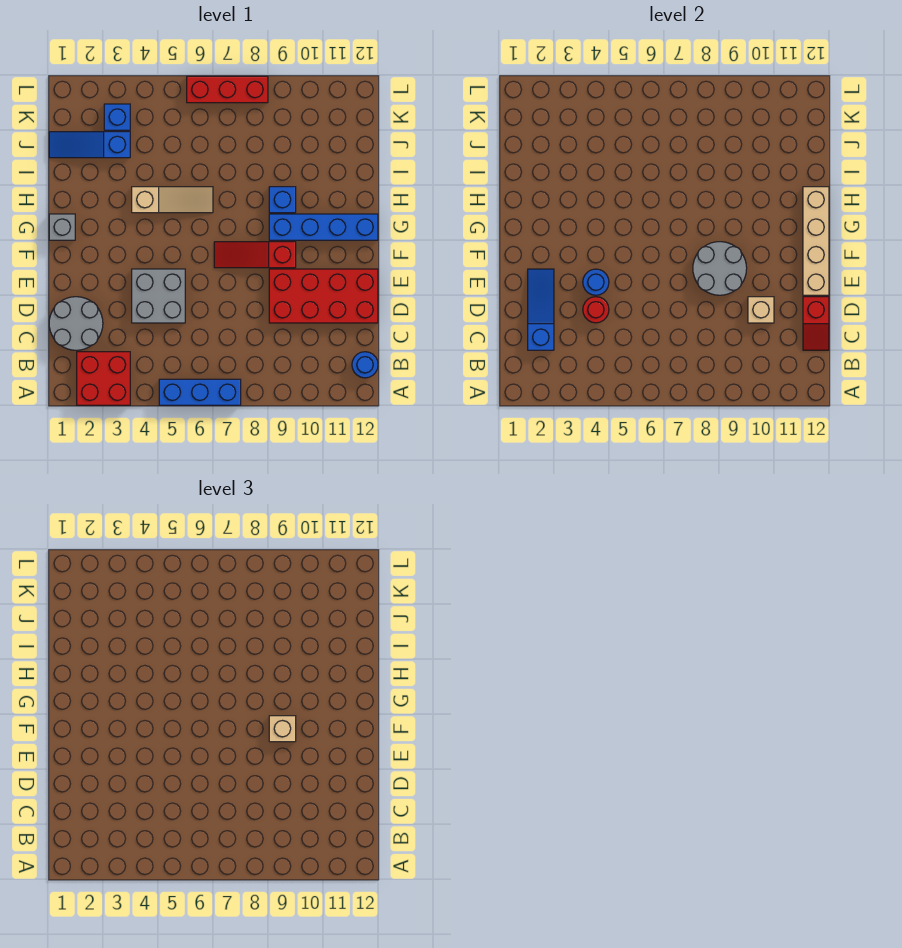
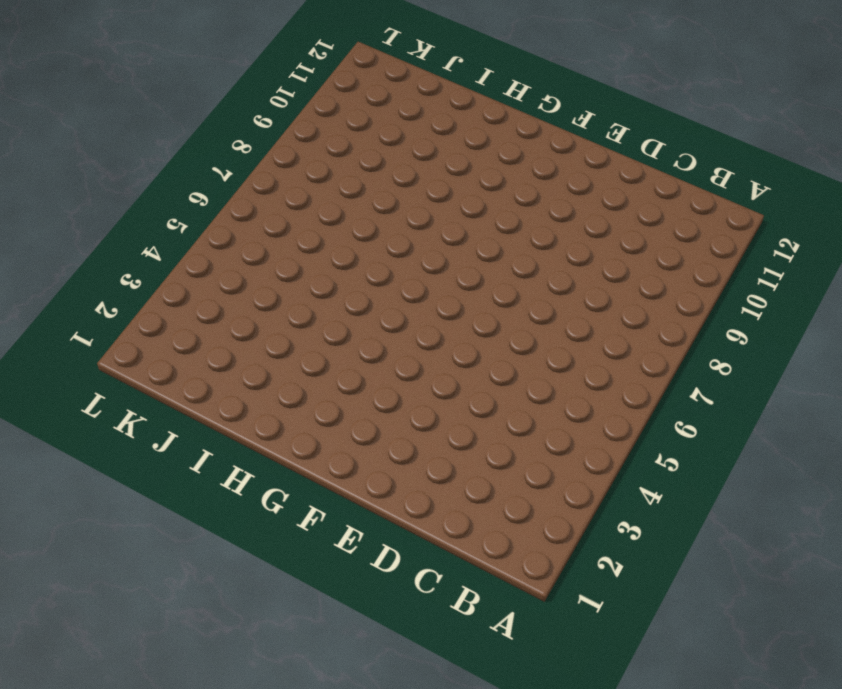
none -> red brick A2:B3 level 1
none -> blue brick A5:A7 level 1
none -> blue round brick B12 level 1

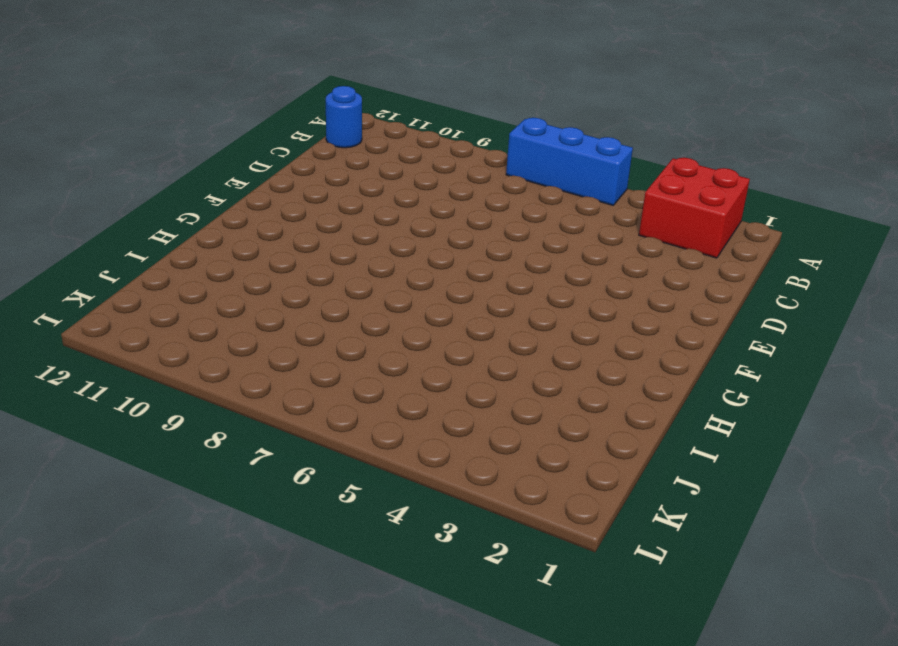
none -> grey round brick C1:D2 level 1
none -> grey brick D4:E5 level 1
none -> red brick D9:E12 level 1

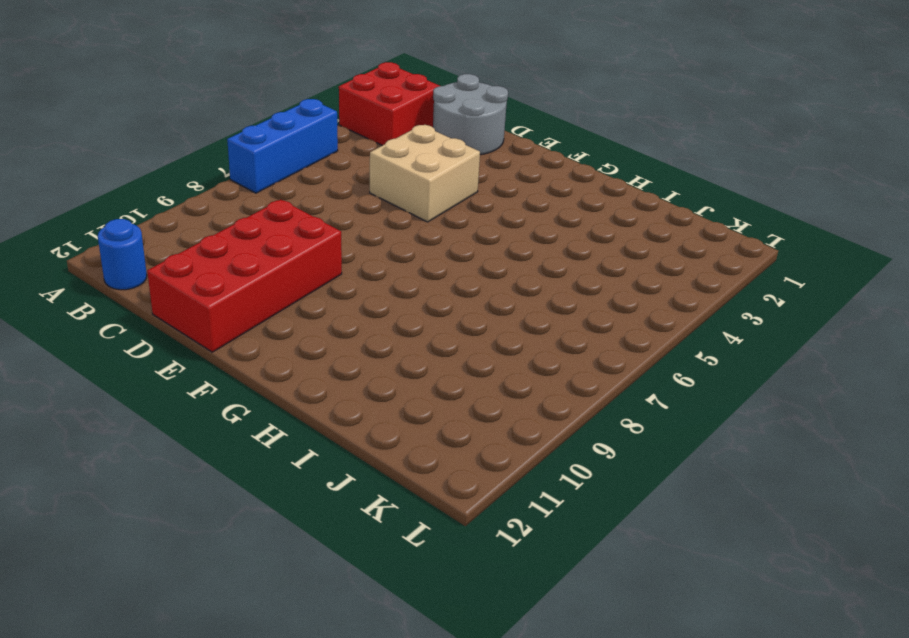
tan brick D4:E5 level 1 -> grey brick D4:E5 level 1
none -> red slope F7:F9 level 1 top 9
none -> grey brick G1 level 1
none -> blue brick G9:G12 level 1

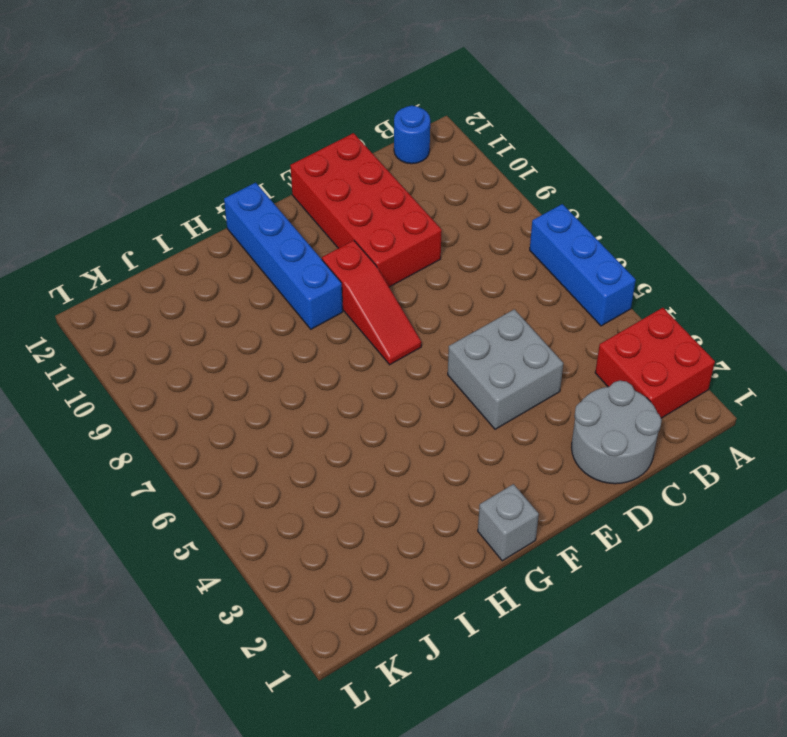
none -> tan slope H4:H6 level 1 top 4
none -> blue brick H9 level 1
none -> blue slope J1:J3 level 1 top 3

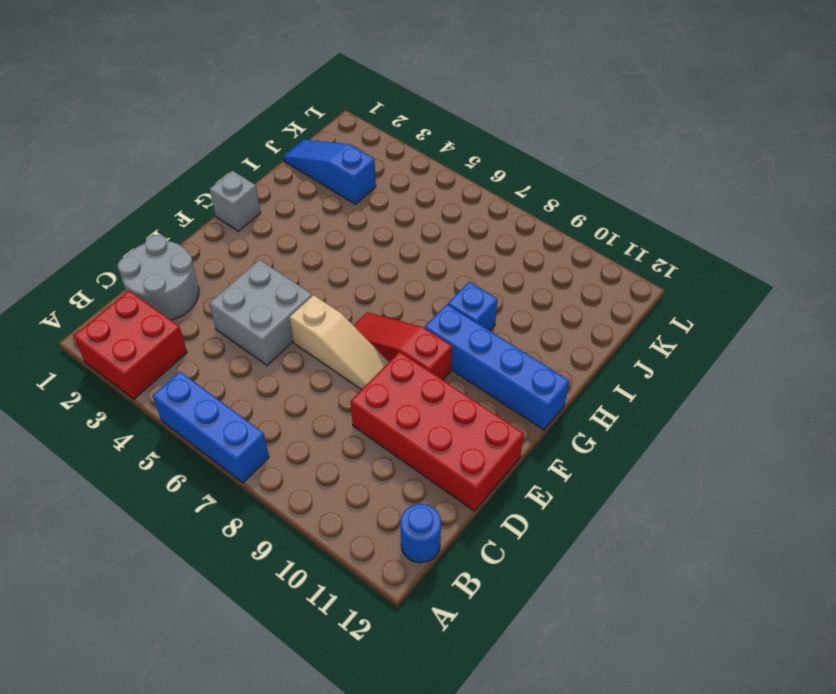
tan slope E6:E8 level 1 top 6 -> tan slope H4:H6 level 1 top 4
none -> blue brick K3 level 1
none -> red brick L6:L8 level 1
none -> blue slope C2:E2 level 2 top C

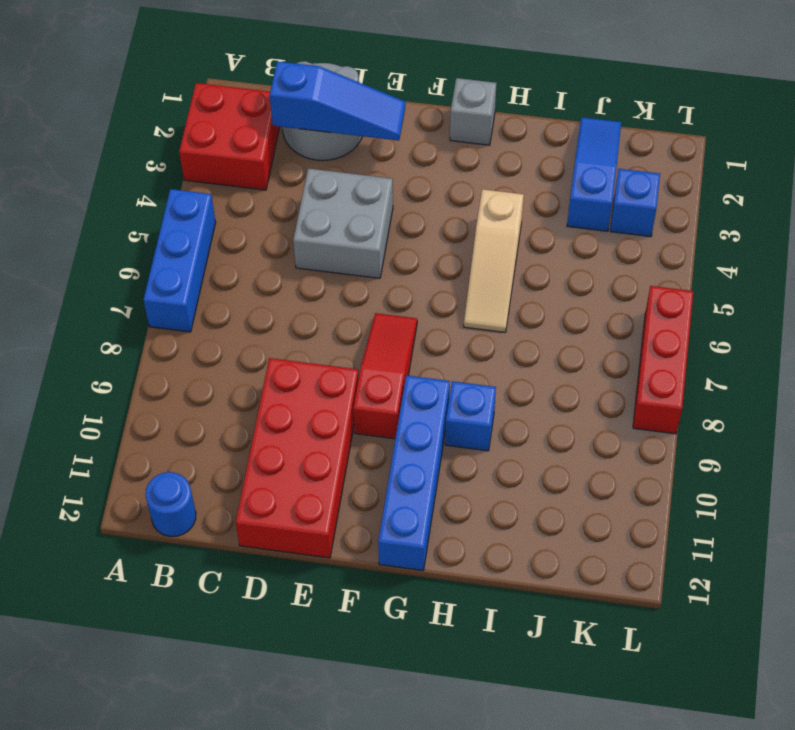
none -> red slope C12:D12 level 2 top D
none -> red round brick D4 level 2
none -> tan brick D10 level 2

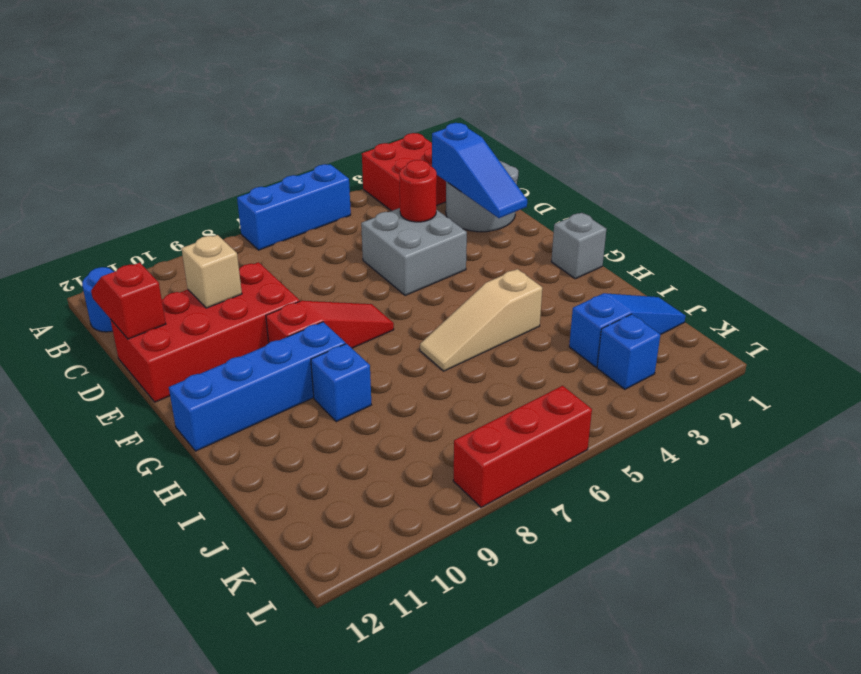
none -> blue round brick E4 level 2
none -> grey round brick E8:F9 level 2
none -> tan brick E12:H12 level 2

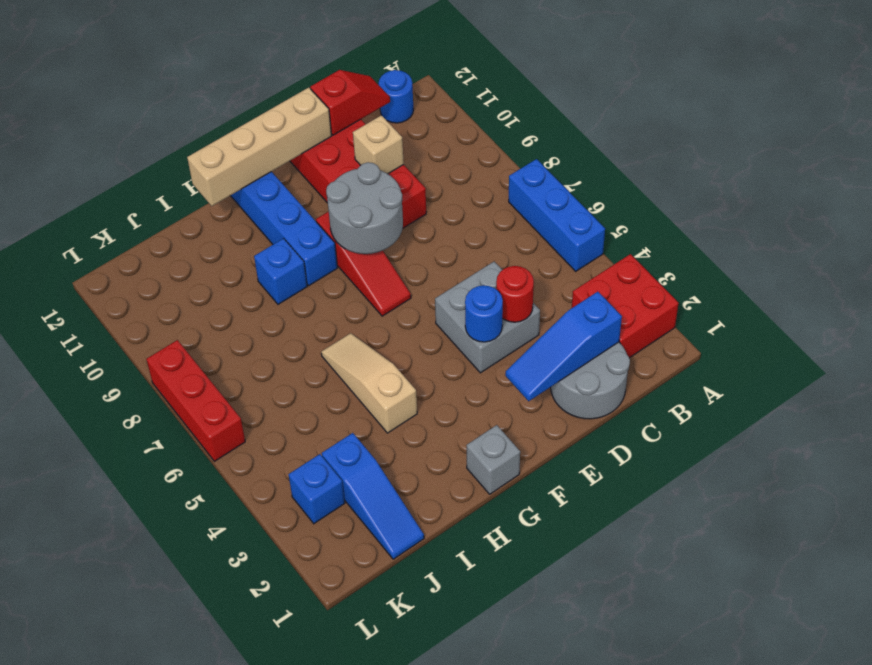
none -> tan brick F9 level 3

